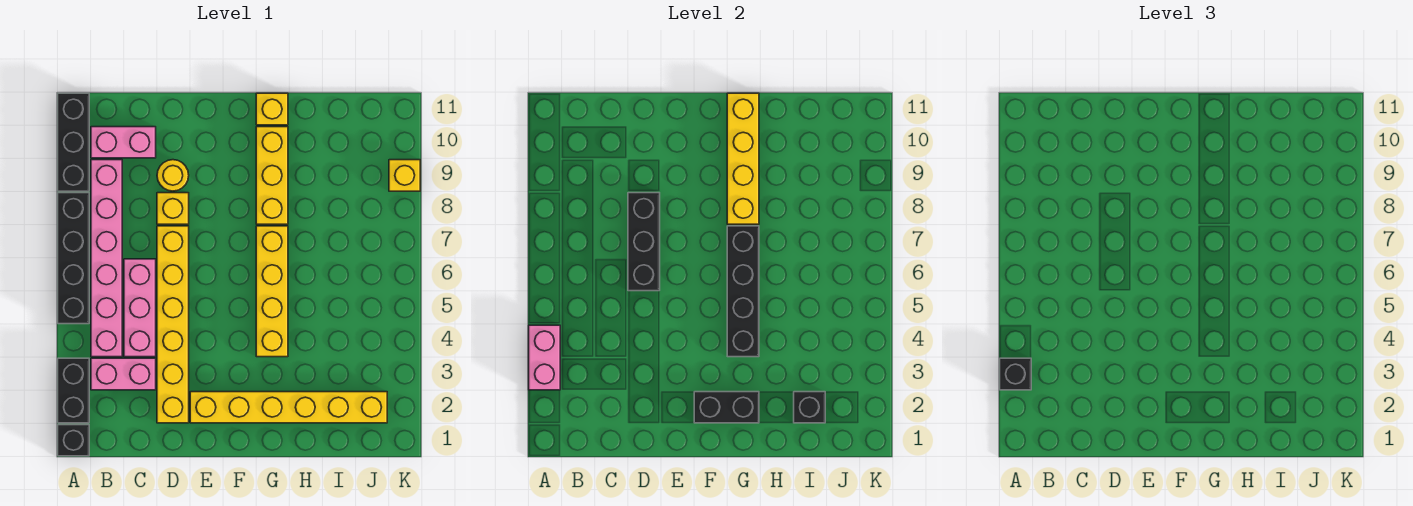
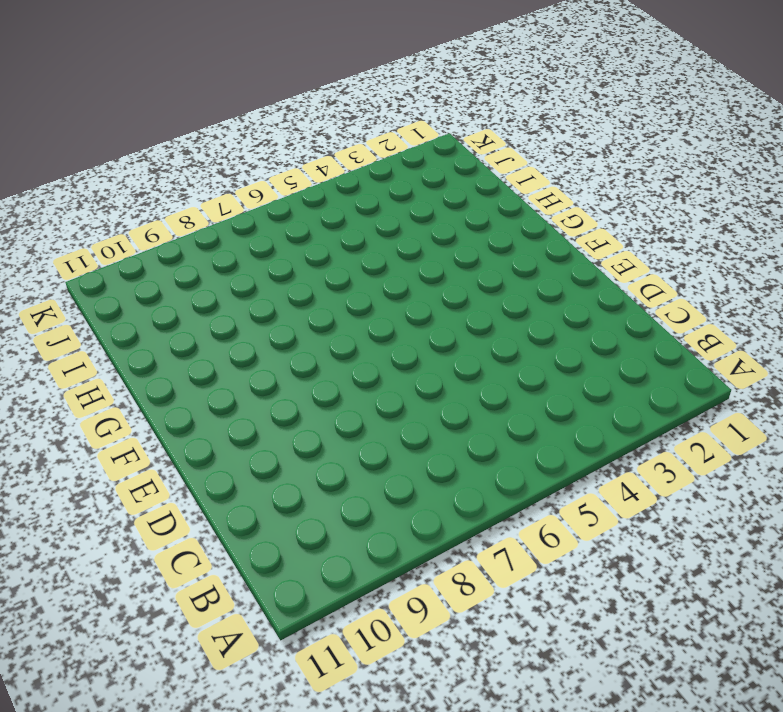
none -> black brick A1 level 1
none -> black brick A2:A3 level 1
none -> black brick A5:A8 level 1

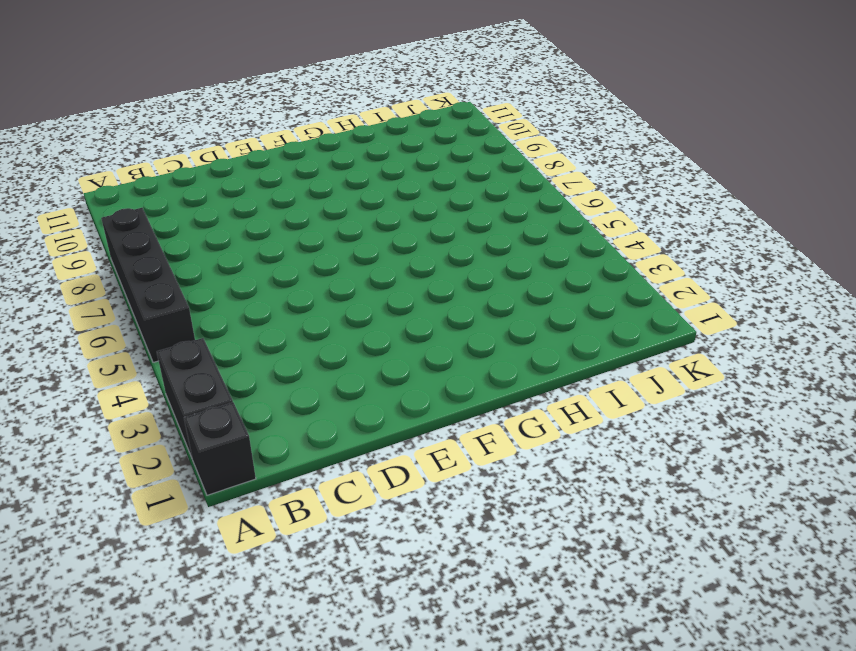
none -> black brick A9:A11 level 1
none -> pink brick B3:C3 level 1
none -> pink brick B4:B9 level 1

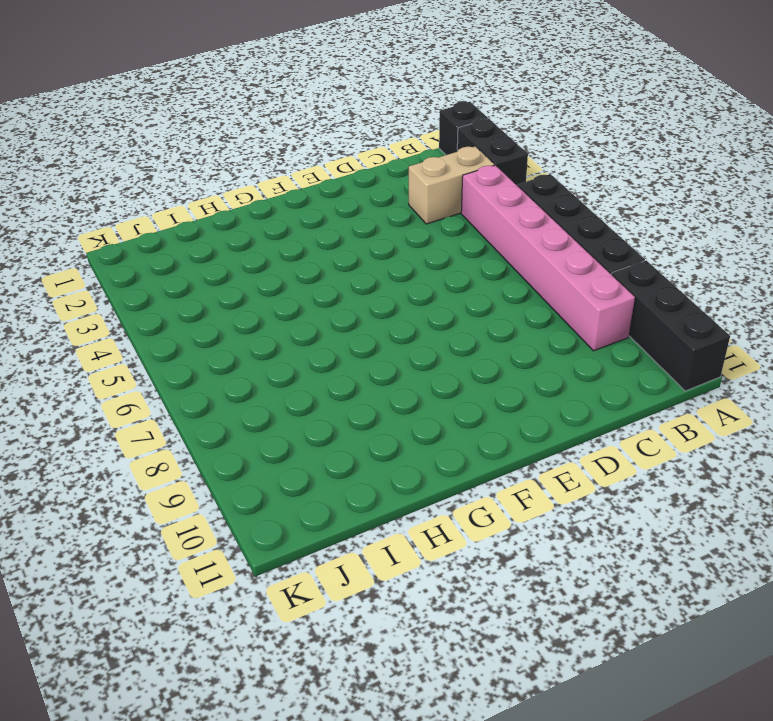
tan brick B3:C3 level 1 -> pink brick B3:C3 level 1
none -> pink brick B10:C10 level 1
none -> pink brick C4:C6 level 1
none -> yellow brick D2:D7 level 1

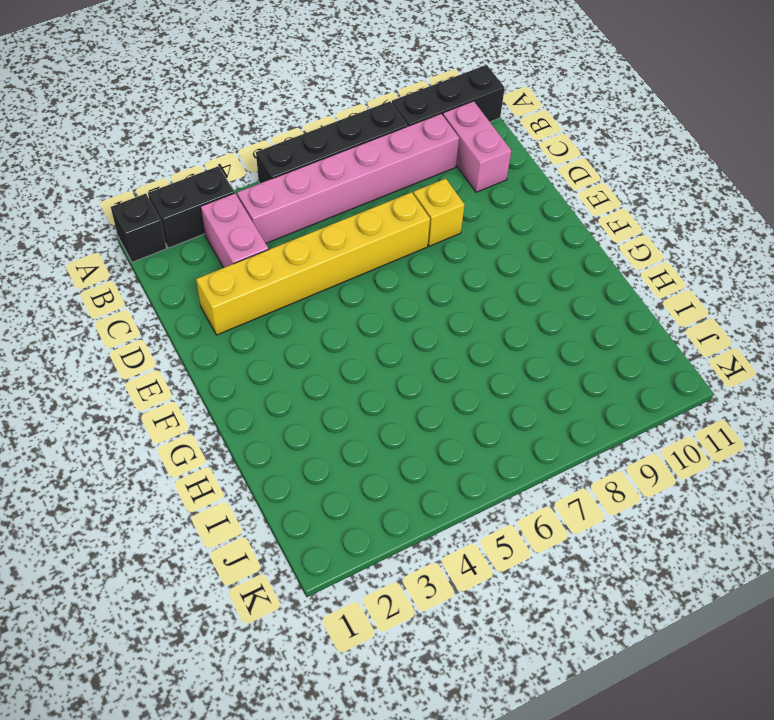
none -> pink brick C4:C6 level 1
none -> yellow round brick D9 level 1
none -> yellow brick E2:J2 level 1

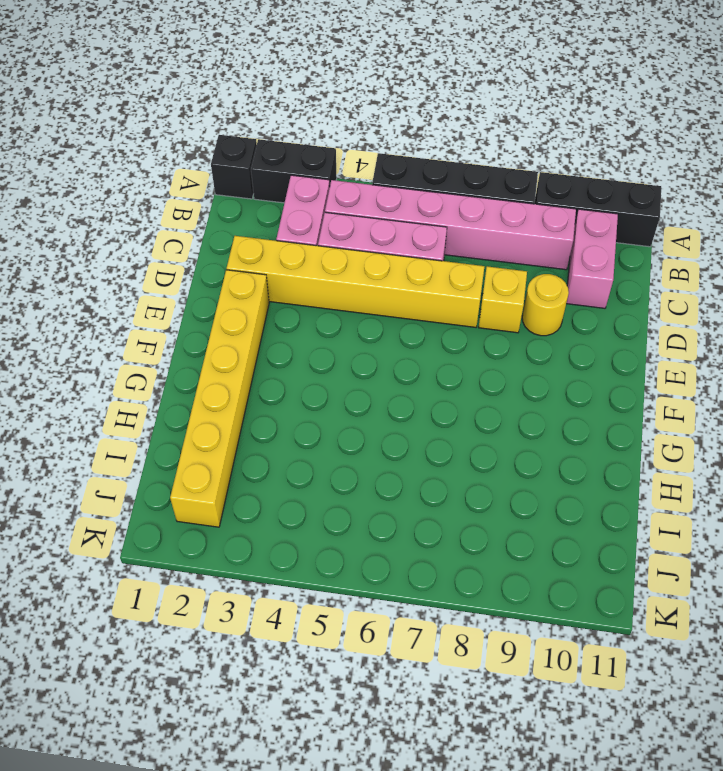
none -> yellow brick G4:G7 level 1
none -> yellow brick G8:G10 level 1
none -> yellow brick G11 level 1

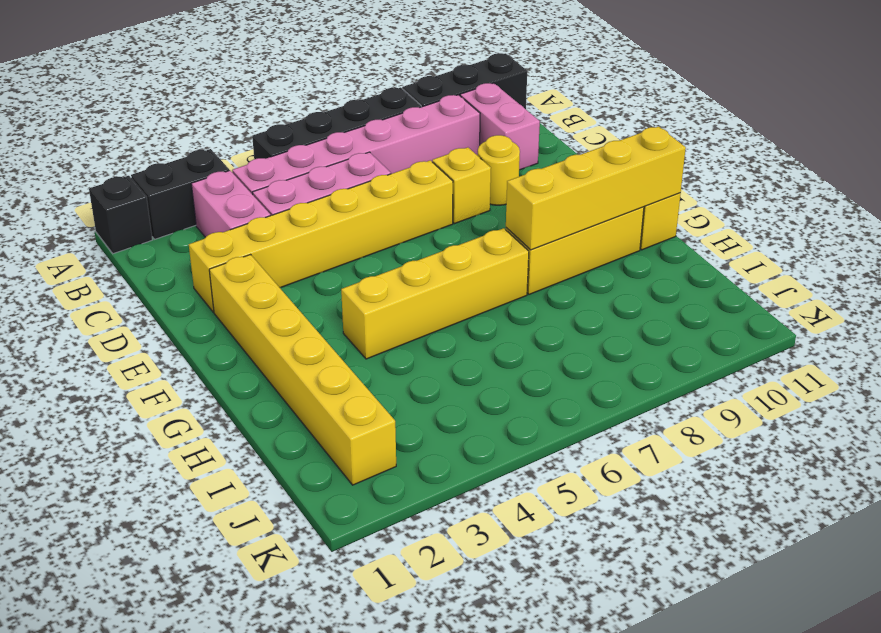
none -> yellow brick K9 level 1
none -> pink brick A3:A4 level 2
none -> black brick D6:D8 level 2

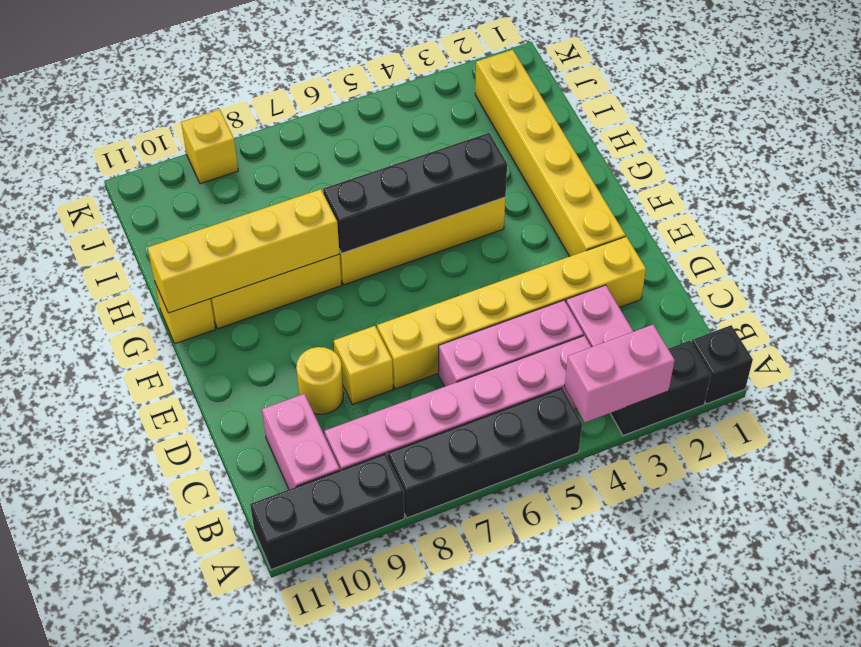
none -> black brick D6:D8 level 2
none -> black brick F2:G2 level 2
none -> black brick I2 level 2

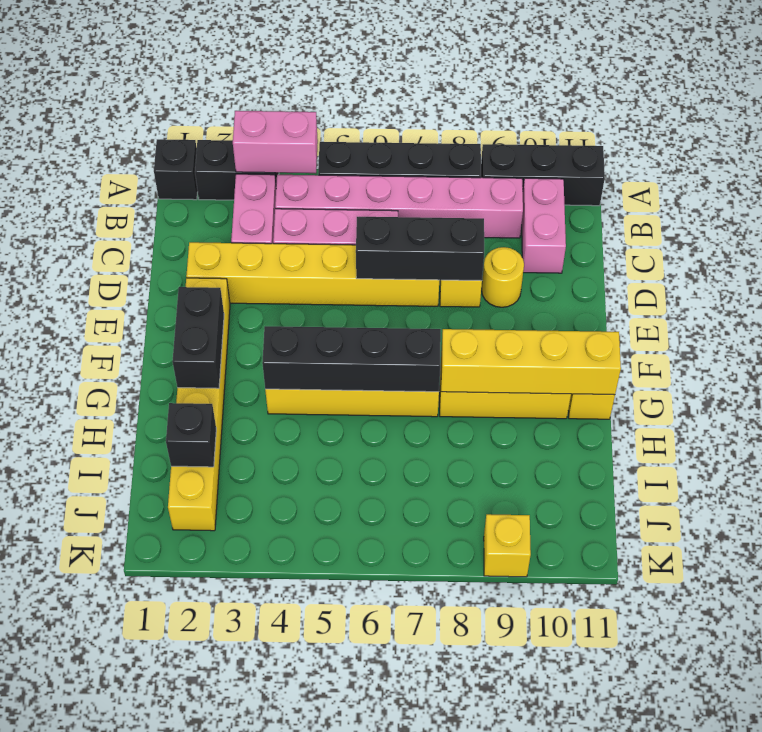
none -> black brick A3 level 3

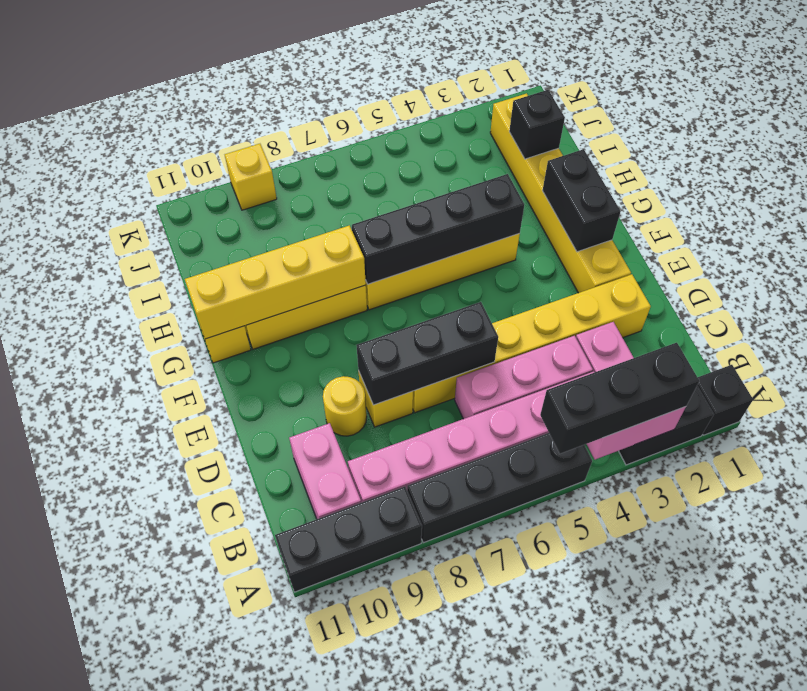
black brick A3:A5 level 3 -> black brick A3 level 3

